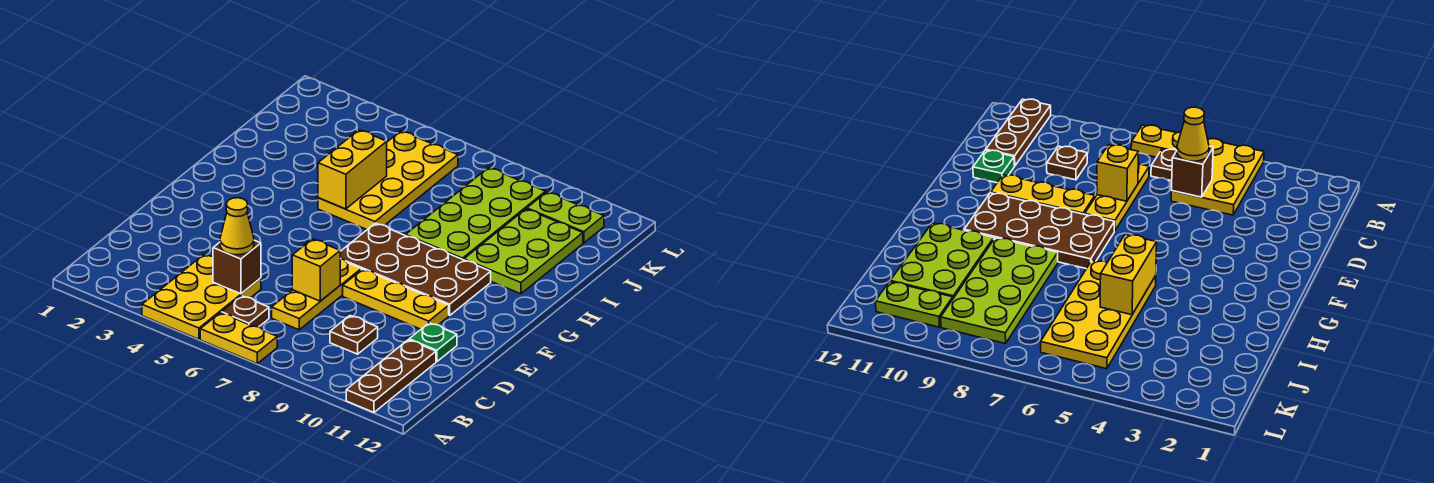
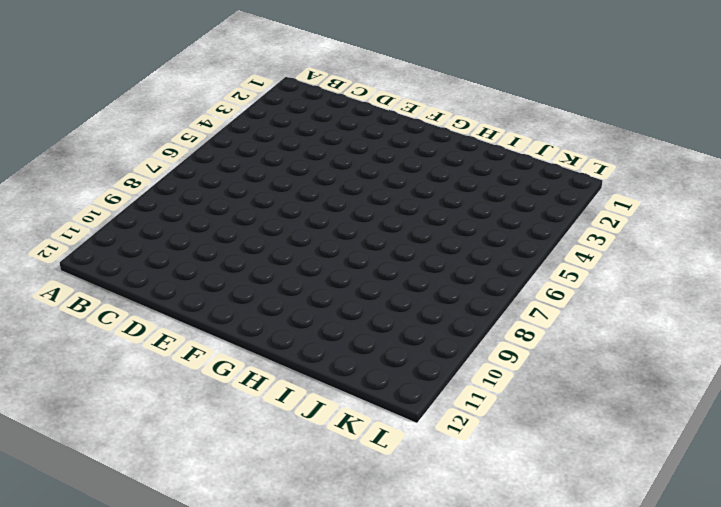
none -> yellow plate A4:C5 level 1
none -> yellow plate A6:A7 level 1
none -> brown plate A11:C11 level 1

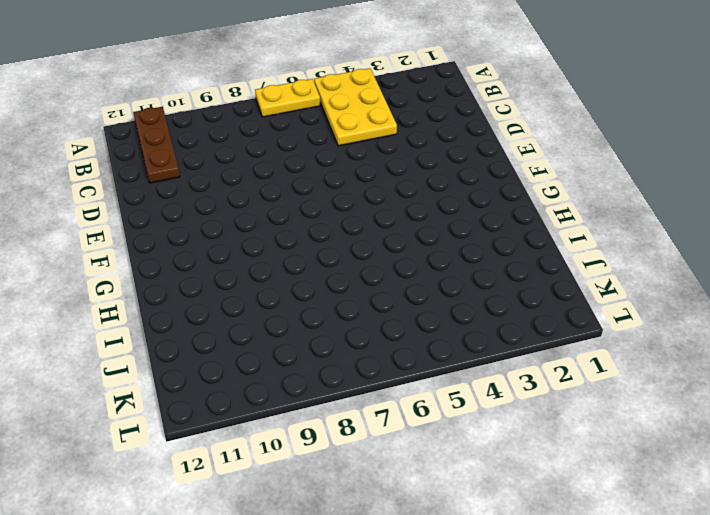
none -> brown plate B6 level 1
none -> yellow plate C7:E7 level 1
none -> brown plate C9 level 1

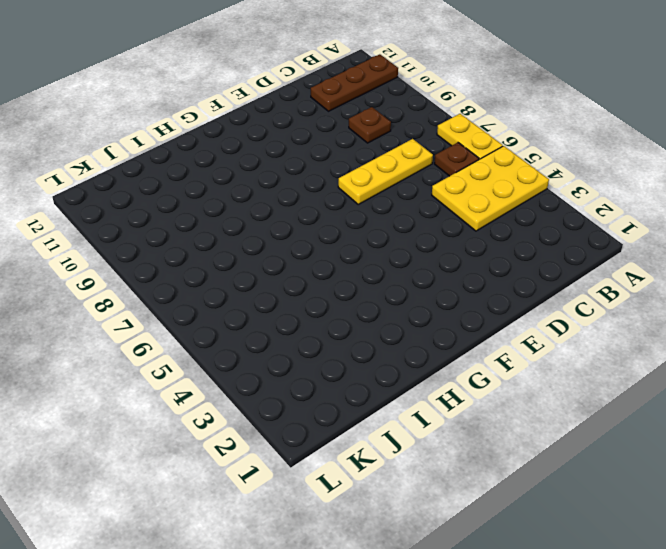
none -> green plate D11 level 1
none -> yellow plate E8:E10 level 1
none -> brown plate F7:G10 level 1

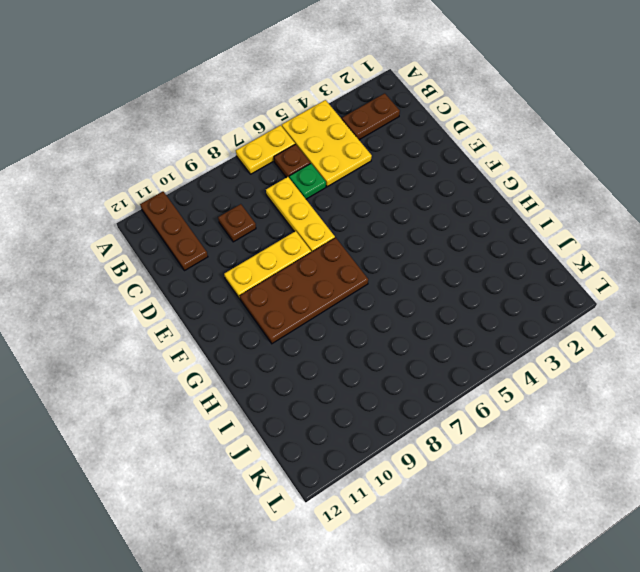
brown plate B2:B3 level 1 -> none
green plate C6 level 1 -> green plate D11 level 1
none -> yellow plate H5:K6 level 1
none -> lime plate H8:K9 level 1
none -> lime plate H10:J11 level 1

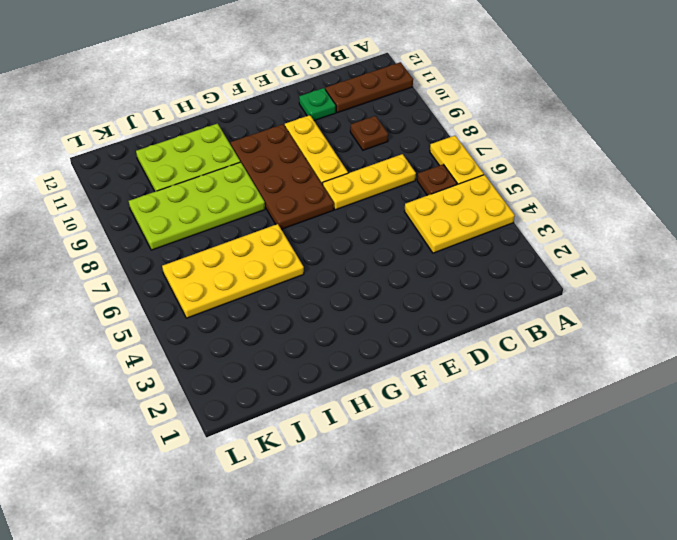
none -> lime plate K10:K11 level 1
none -> brown brick C5 level 2
none -> yellow brick D7 level 2

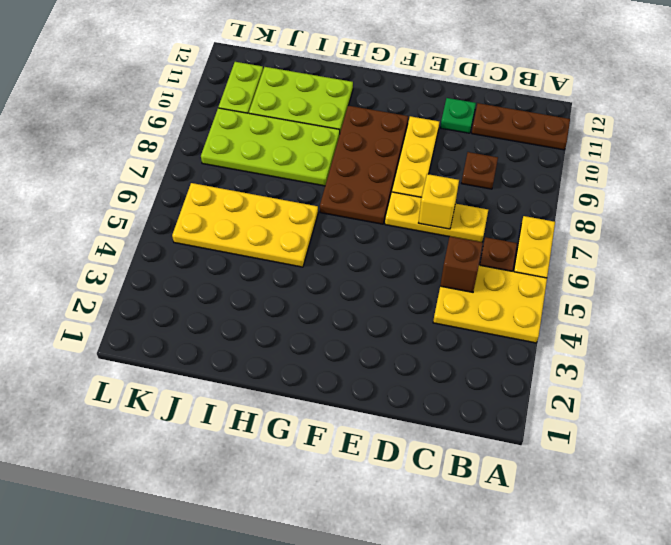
none -> yellow brick H5:I5 level 2
none -> yellow cone C5 level 3

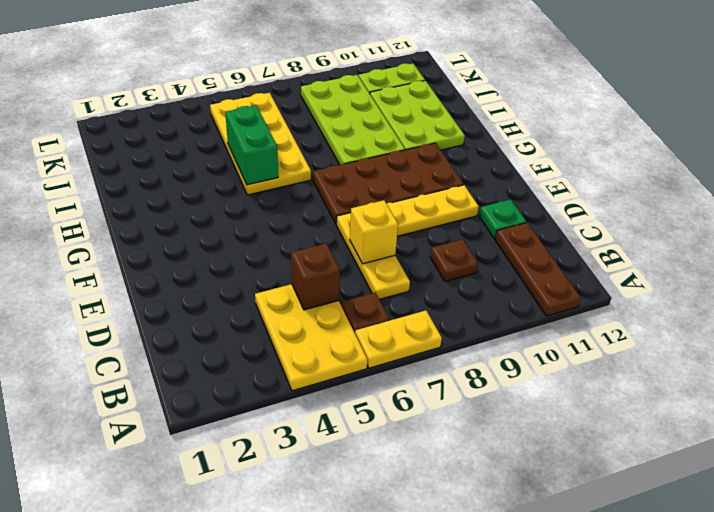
green brick H5:I5 level 2 -> yellow brick H5:I5 level 2
none -> yellow cone C5 level 3

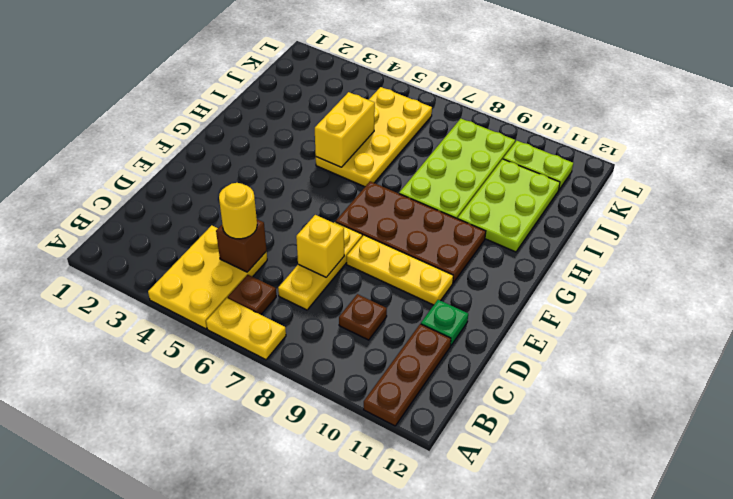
yellow round brick C5 level 3 -> yellow cone C5 level 3

